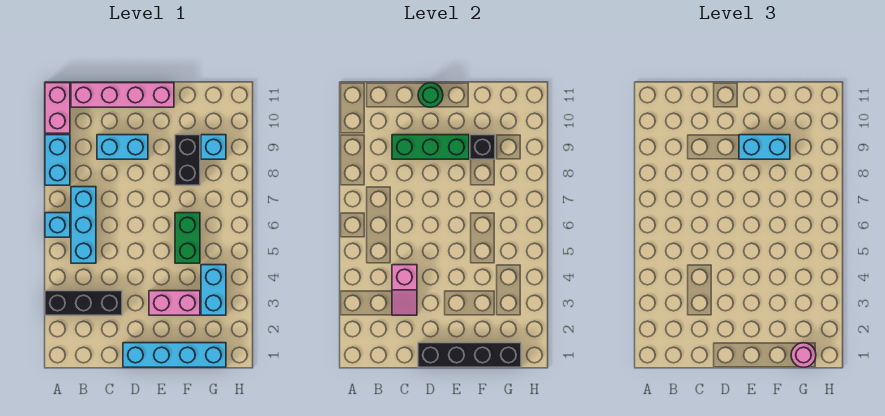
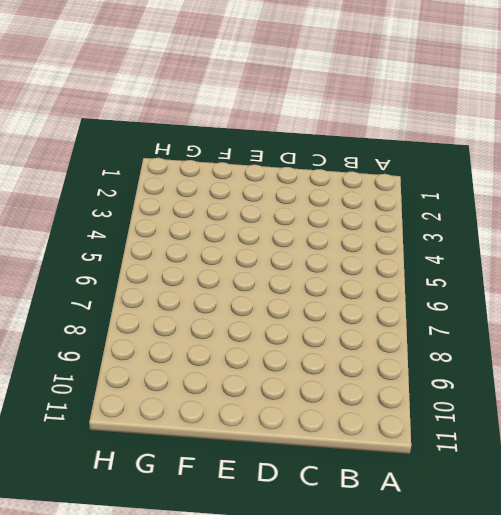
none -> black brick A3:C3 level 1
none -> cyan brick A6 level 1
none -> cyan brick A8:A9 level 1

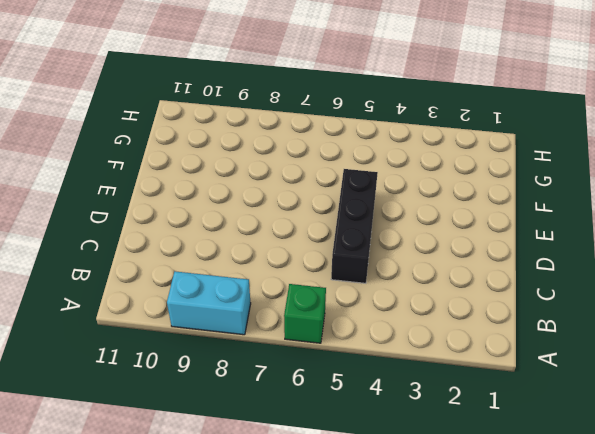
green brick A6 level 1 -> cyan brick A6 level 1
black brick C5:E5 level 1 -> black brick A3:C3 level 1
none -> pink brick A10:A11 level 1
none -> cyan brick B5:B7 level 1
none -> pink brick B11:E11 level 1

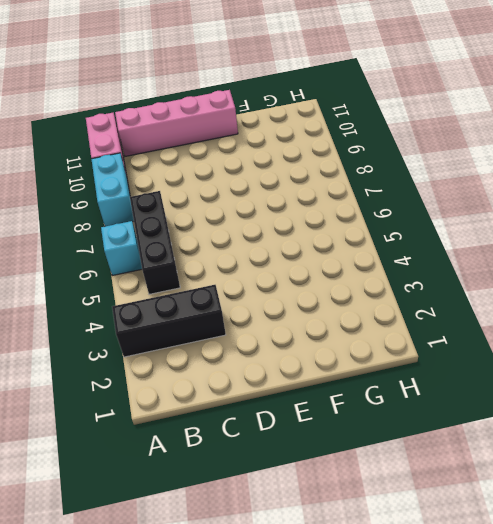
black brick B5:B7 level 1 -> cyan brick B5:B7 level 1
none -> cyan brick C9:D9 level 1
none -> cyan brick D1:G1 level 1
none -> pink brick E3:F3 level 1

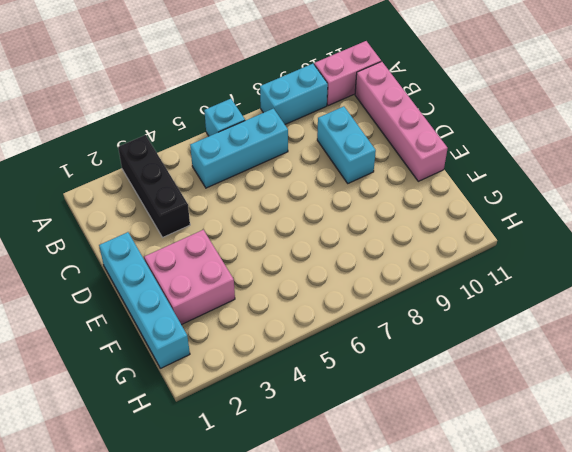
pink brick E2:F3 level 1 -> pink brick E3:F3 level 1
none -> green brick F5:F6 level 1
none -> black brick F8:F9 level 1
none -> cyan brick G3:G4 level 1

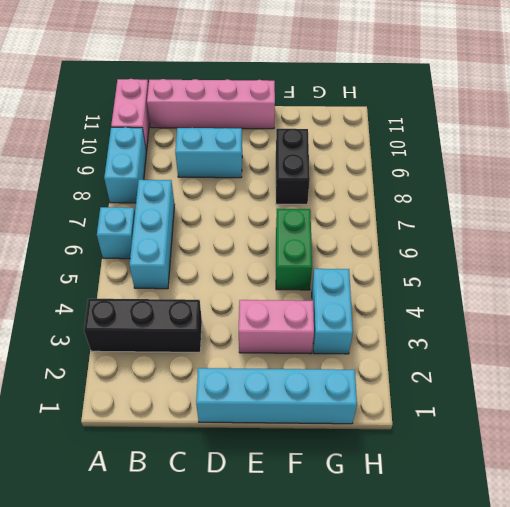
none -> cyan brick G9 level 1
none -> pink slope C3:C4 level 2 top 4
none -> green brick C9:E9 level 2

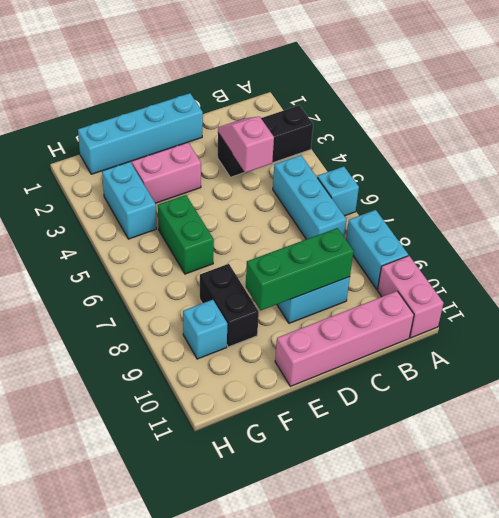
none -> black brick D1:G1 level 2
none -> green round brick D11 level 2
none -> black brick F9 level 2

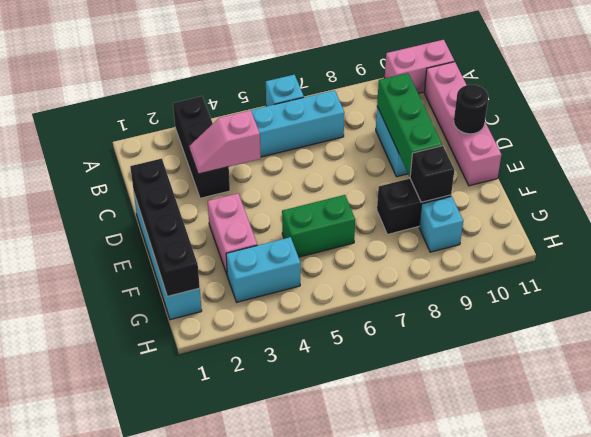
black round brick D11 level 2 -> green round brick D11 level 2
none -> cyan brick A8:A9 level 1
none -> cyan brick E9:F9 level 3
none -> pink round brick G1 level 3

